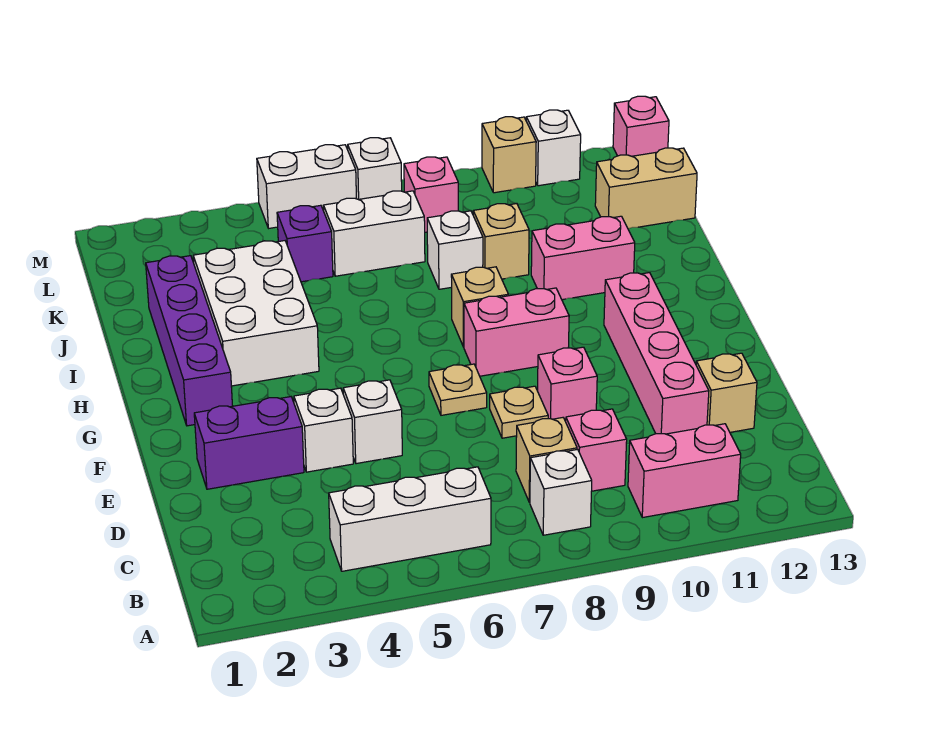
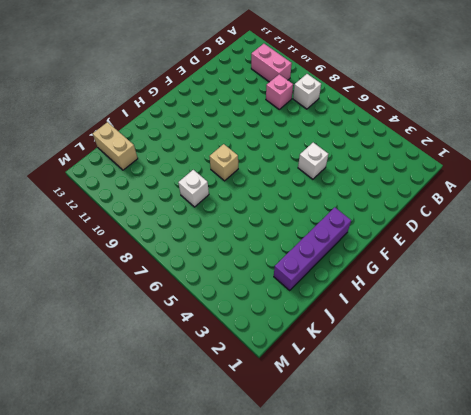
none -> white brick B4:B6 level 1
none -> tan brick C8 level 1
none -> pink brick D11:G11 level 1

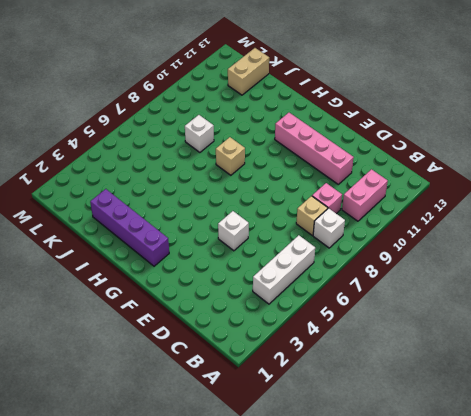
none -> tan brick D12 level 1
none -> purple brick E2:E3 level 1
none -> white brick E4 level 1

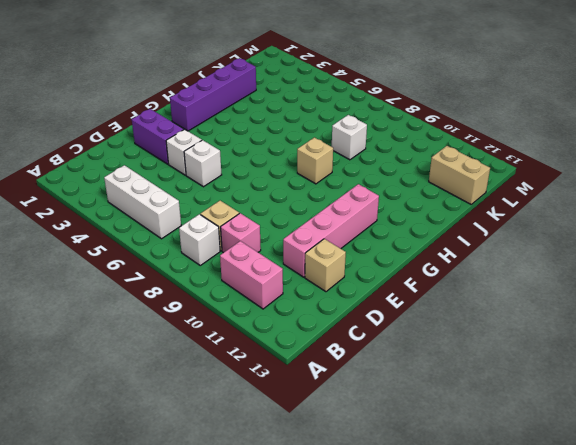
none -> tan plate E8 level 1
none -> pink brick E9 level 1
none -> tan plate F7 level 1

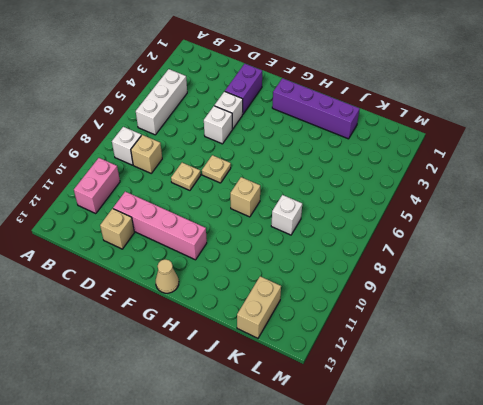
tan cone G13 level 1 -> none
none -> pink brick C9 level 1
none -> pink brick E9 level 1
none -> pink brick G8:G9 level 1

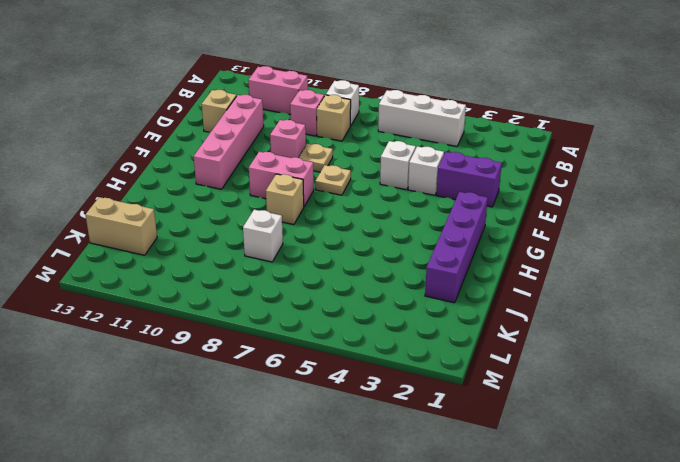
none -> white brick H3:J4 level 1
none -> pink brick I10:I11 level 1
none -> tan brick J9 level 1

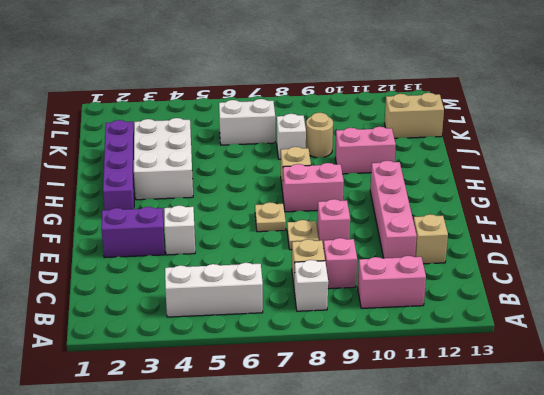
tan round brick J9 level 1 -> tan brick J9 level 1
none -> white brick E5 level 1
none -> purple brick K5 level 1
none -> pink brick L8 level 1

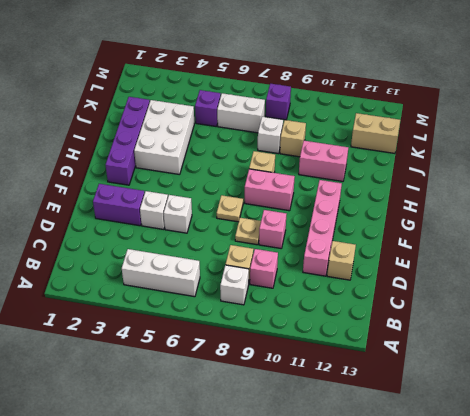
purple brick L8 level 1 -> pink brick L8 level 1
none -> pink brick B10:B11 level 1
none -> white brick M5:M6 level 1
none -> white brick M7 level 1

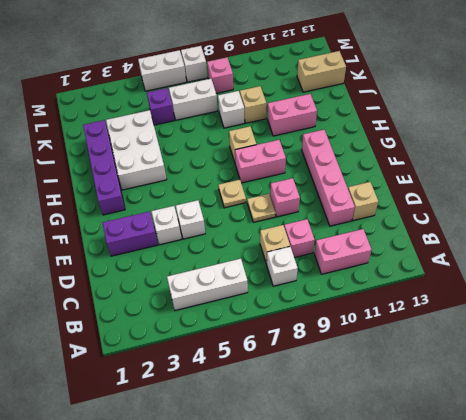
none -> tan brick M10 level 1
none -> white brick M11 level 1
none -> pink brick M13 level 1

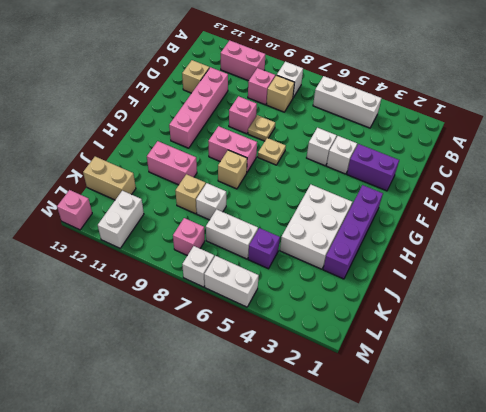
white brick L11:M11 level 1 -> white brick M11 level 1
none -> tan brick M10 level 1

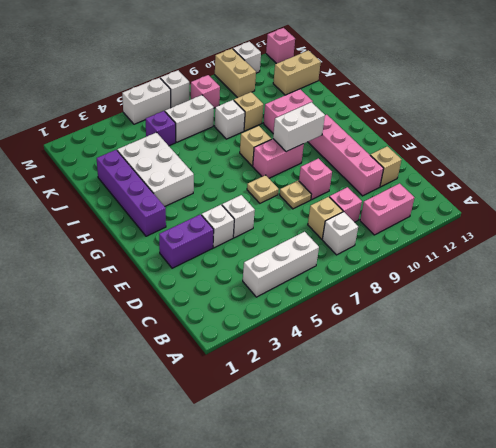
white brick G9:G10 level 2 -> none
tan brick L10:M10 level 1 -> tan brick M10 level 1

